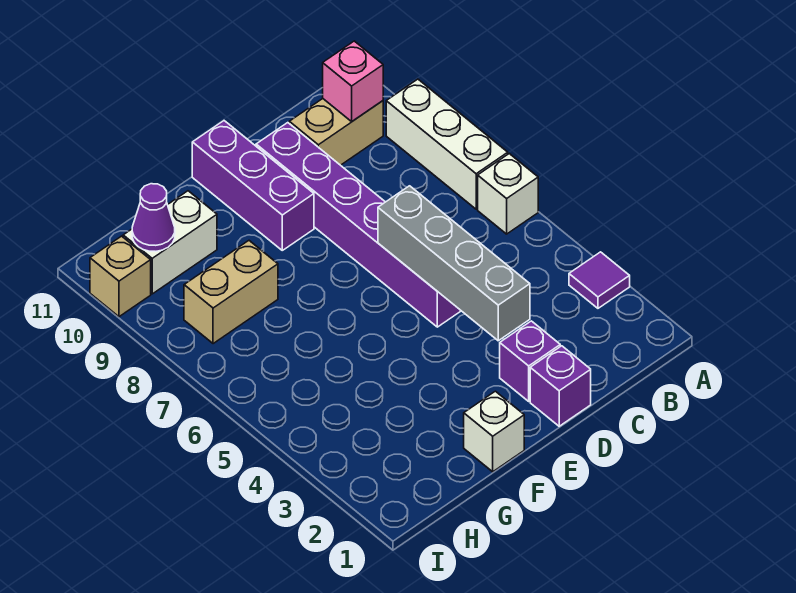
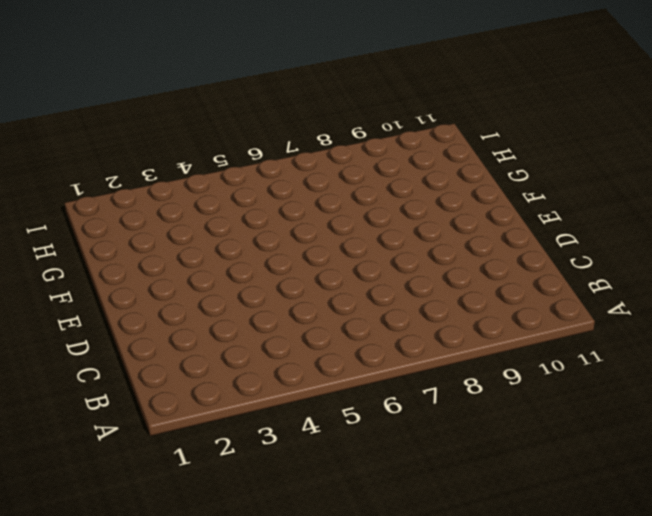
none -> purple tile A3 level 1
none -> white brick A6 level 1
none -> white brick A7:A9 level 1

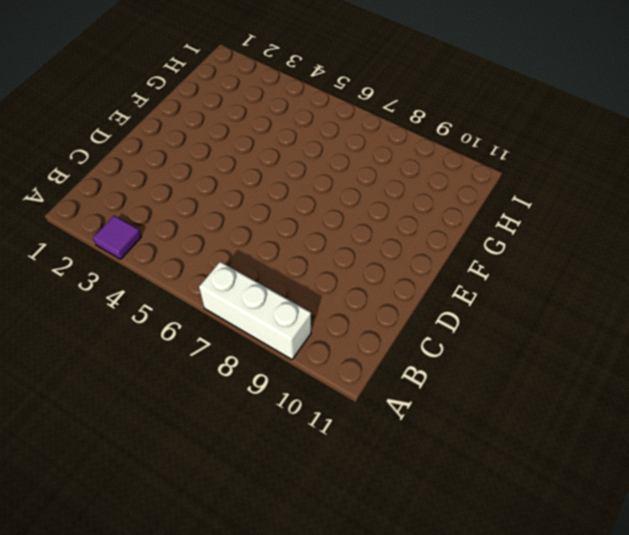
none -> white brick A6 level 1
none -> tan brick B10:C10 level 1
none -> purple brick D1 level 1

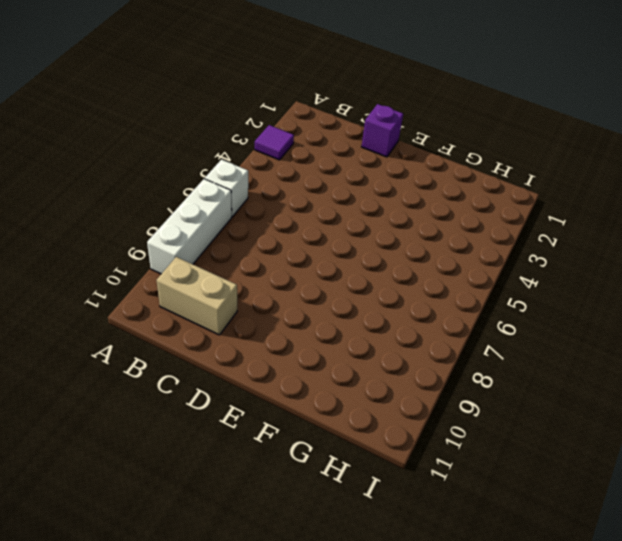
none -> purple brick D2 level 1
none -> purple brick D5:D10 level 1
none -> purple brick E9:E11 level 1

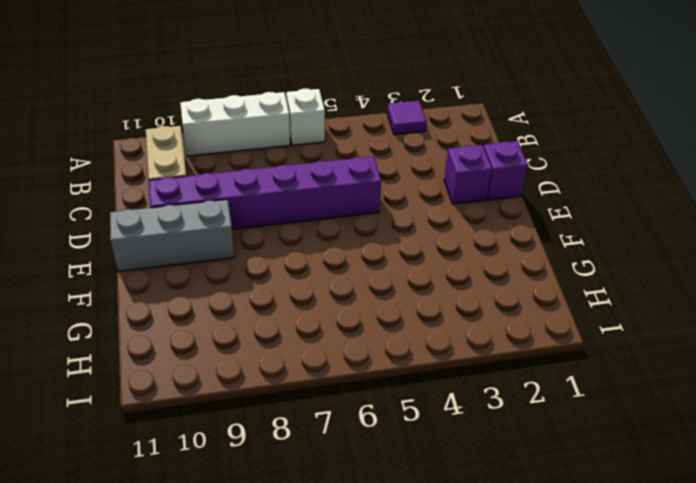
grey brick E9:E11 level 1 -> purple brick E9:E11 level 1
none -> white brick F1 level 1
none -> tan brick G8:H8 level 1
none -> white brick G10:H10 level 1

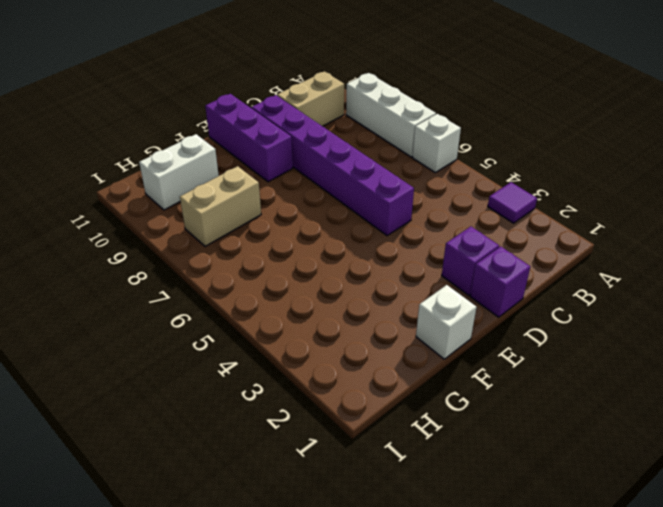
none -> tan brick I10 level 1
none -> pink brick B10 level 2
none -> grey brick D3:D6 level 2

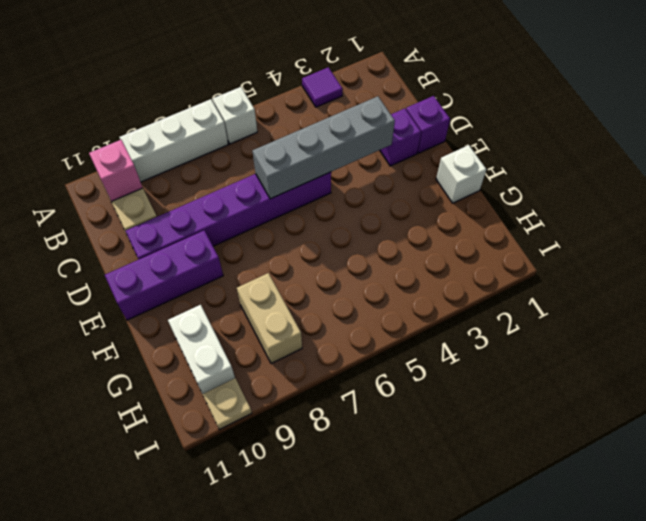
tan plate I10 level 1 -> tan brick I10 level 1
none -> purple cone H10 level 2

